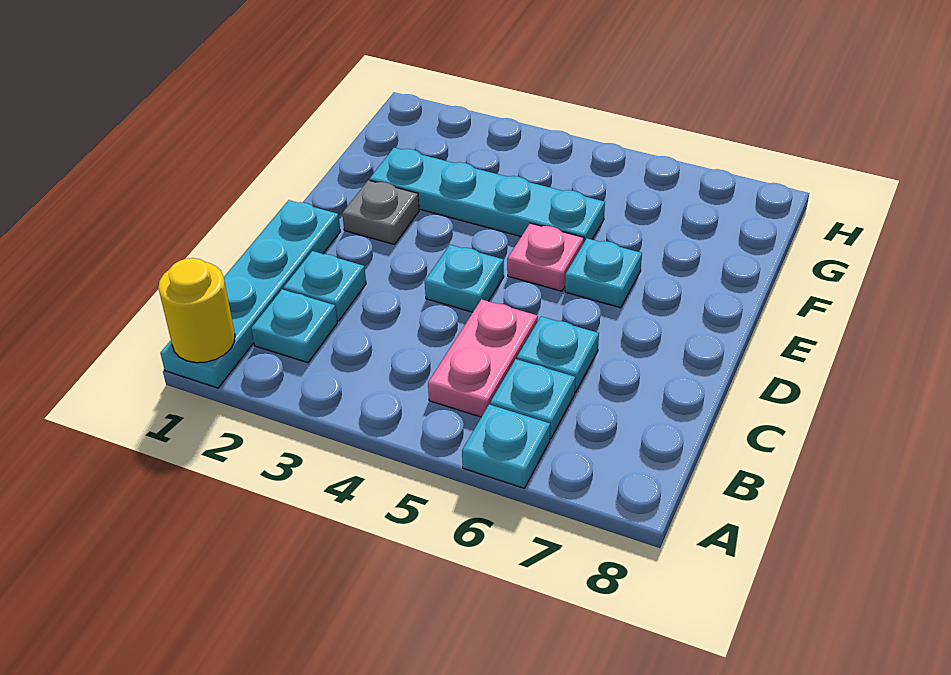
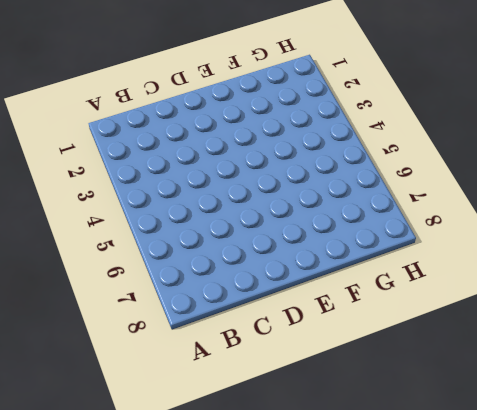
none -> cyan plate A1:D1 level 1
none -> cyan plate A6 level 1
none -> cyan plate B2 level 1

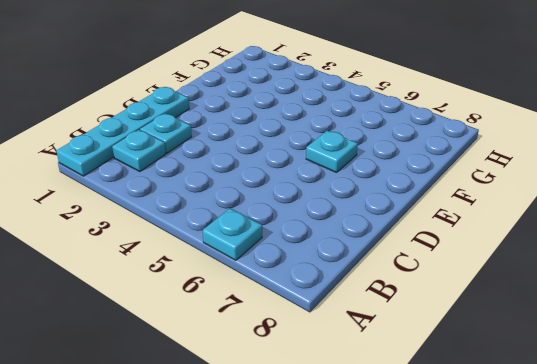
none -> pink plate B5:C5 level 1
none -> cyan plate B6 level 1
none -> cyan plate C6 level 1

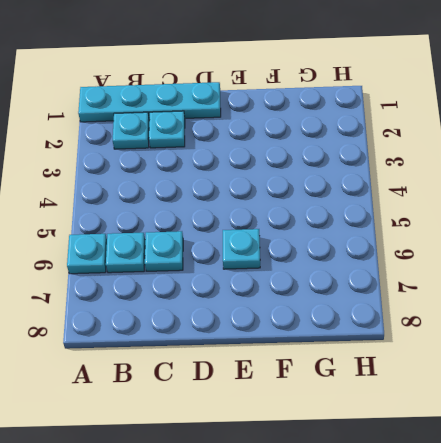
none -> pink plate B5:C5 level 1
none -> cyan plate D4 level 1
none -> grey plate E2 level 1

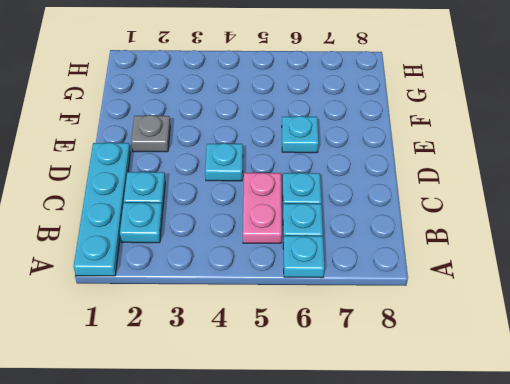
none -> pink plate E5 level 1
none -> cyan plate F2:F5 level 1
none -> yellow round brick A1 level 2

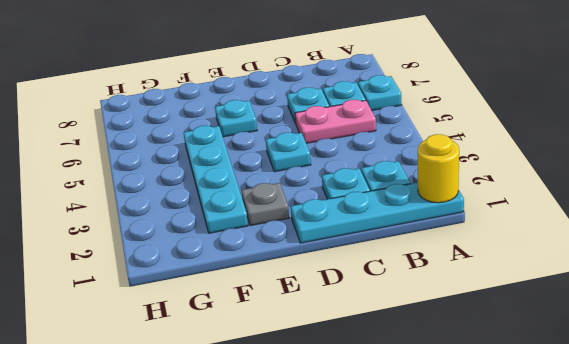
none -> pink plate E5 level 1

